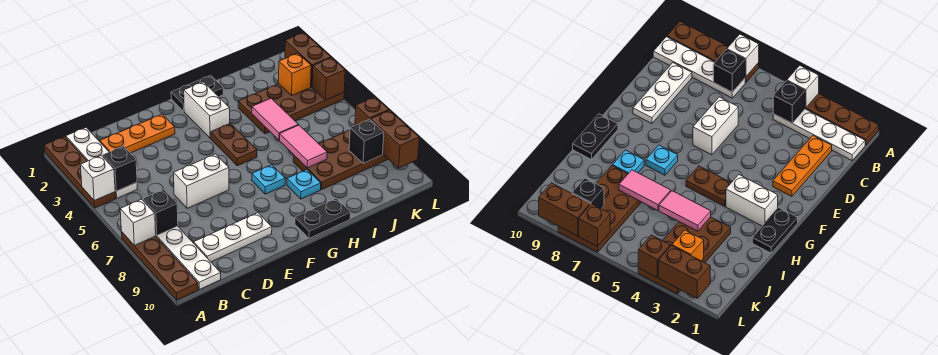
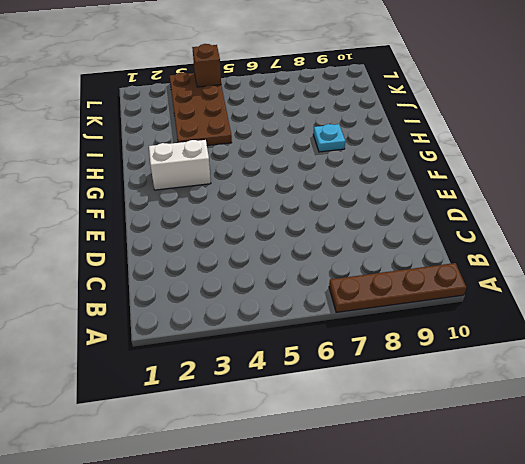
none -> brown plate A1:A4 level 1
none -> white plate B1:B4 level 1
none -> white plate B7:B10 level 1

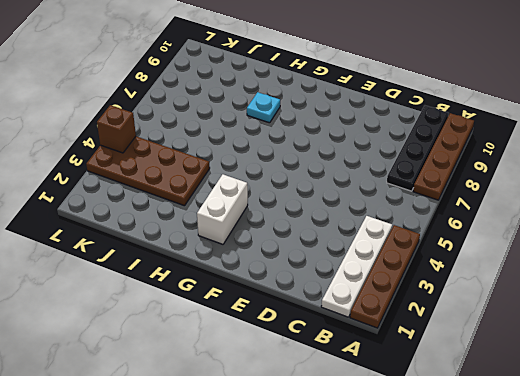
black plate B7:B10 level 1 -> white plate B7:B10 level 1
none -> orange plate C2:E2 level 1
none -> white plate C9:E9 level 1
none -> white brick D6:E6 level 1

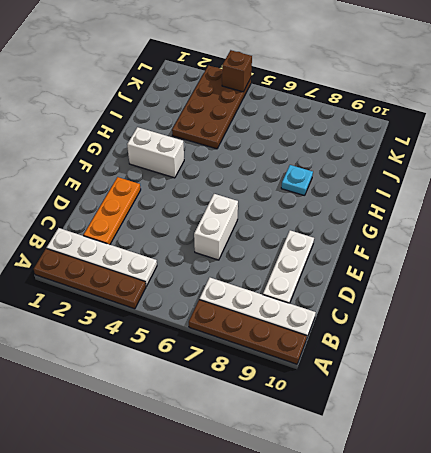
none -> black plate G1:H1 level 1
none -> brown plate G4:G5 level 1
none -> cyan plate G7 level 1

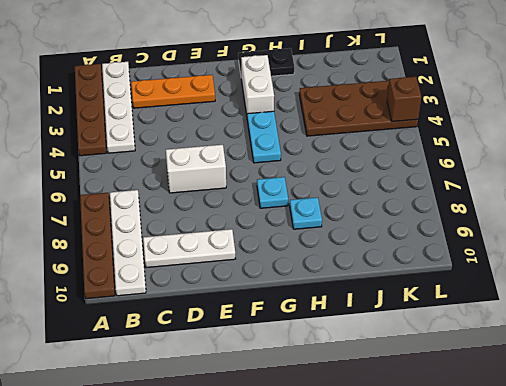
cyan plate G4:G5 level 1 -> brown plate G4:G5 level 1
none -> black plate G10:H10 level 1
none -> brown plate I7:L8 level 1
none -> white brick A4 level 2

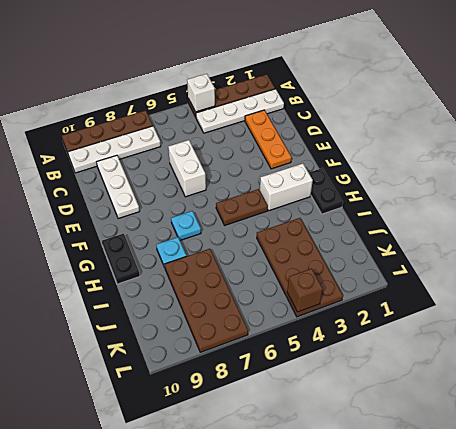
none -> white brick A7 level 2
none -> black brick B4 level 2
none -> black brick B7 level 2

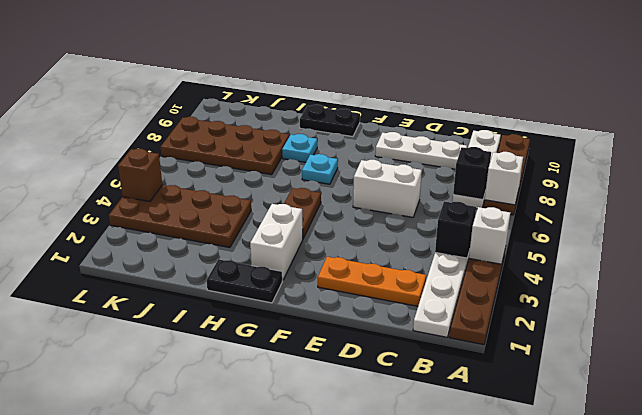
none -> pink tile I4:I5 level 2
none -> pink tile I6:I7 level 2
none -> orange brick K3 level 2

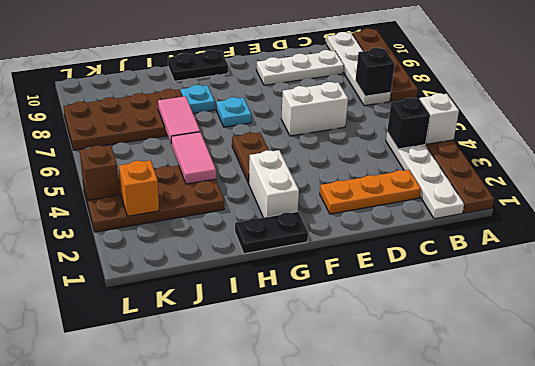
none -> white brick A7 level 2
none -> black brick K8 level 2
none -> brown brick L2:L3 level 2

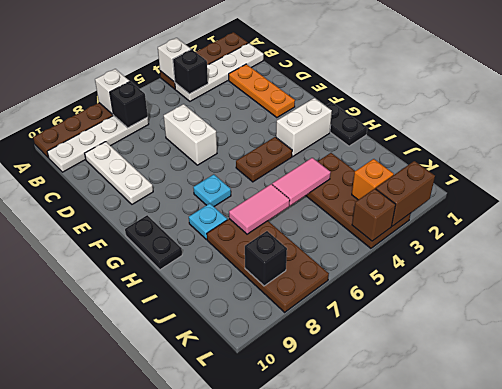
none -> brown brick L7 level 2
none -> brown brick L8:L9 level 2

